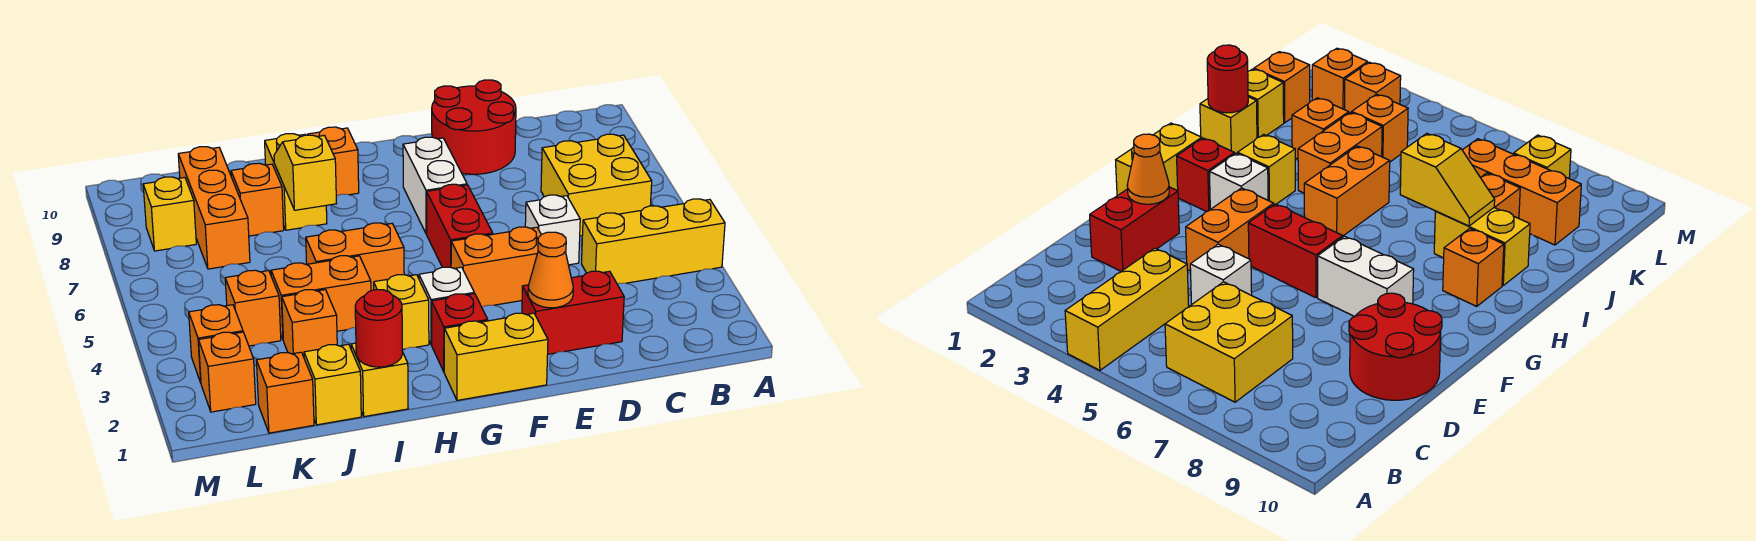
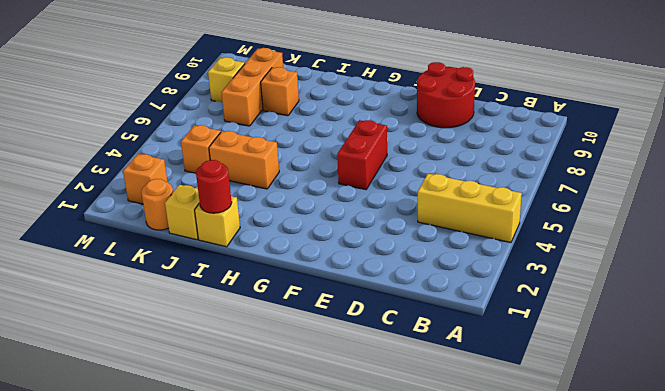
orange round brick K1 level 1 -> orange brick K1 level 1
none -> yellow brick B6:C7 level 1
none -> red brick D2:E2 level 1
none -> white brick D5 level 1

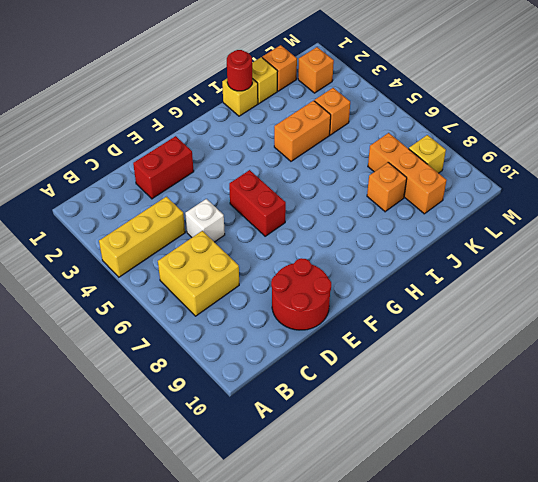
none -> orange brick E4:F4 level 1
none -> yellow brick F1:G1 level 1
none -> white brick F7:F8 level 1

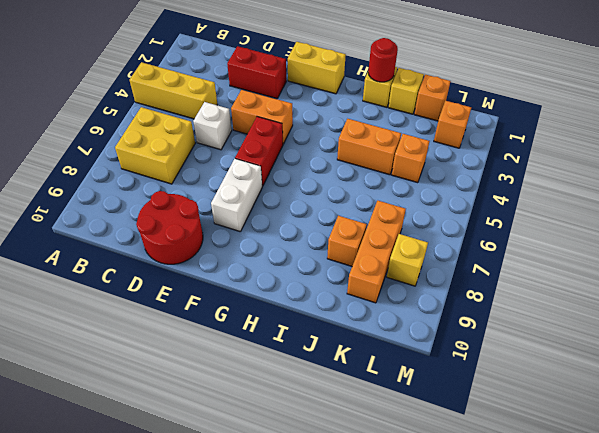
none -> red brick G2 level 1
none -> white brick G3 level 1
none -> yellow brick H3 level 1

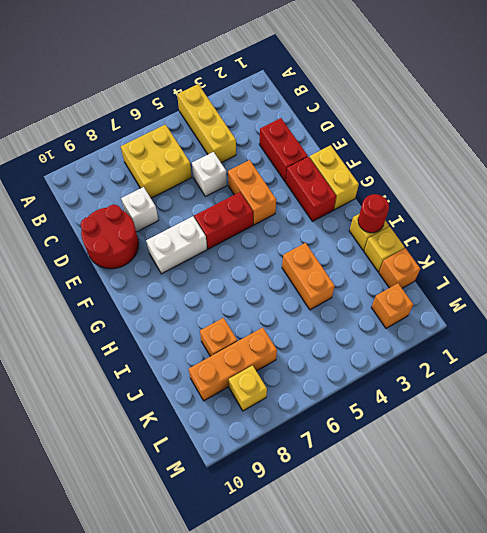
white brick D8 level 1 -> white brick G3 level 1
red brick F2:G2 level 1 -> red brick G2 level 1
none -> yellow brick H3 level 1
none -> orange brick H5:I5 level 1
none -> orange brick H9 level 1

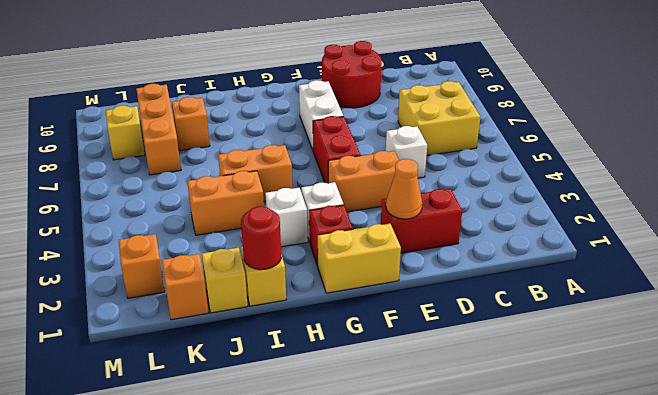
white brick H3 level 1 -> yellow brick H3 level 1
none -> yellow brick A4:C4 level 1
none -> orange brick H9 level 1
none -> yellow brick I8:I9 level 1

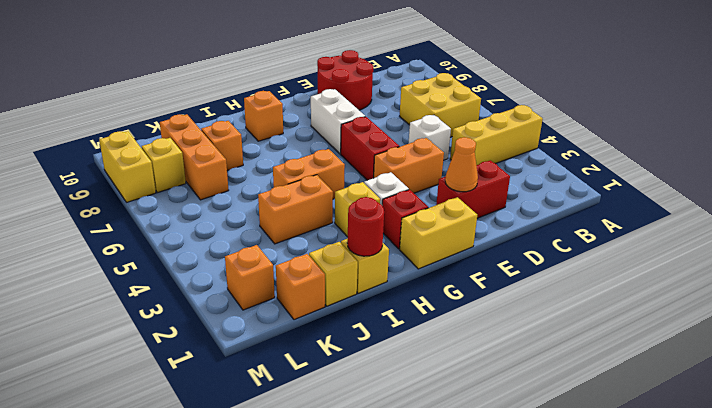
yellow brick M8:M9 level 1 -> yellow brick I8:I9 level 1
none -> orange brick J3 level 1
none -> orange brick K4 level 1
none -> orange brick L3 level 1

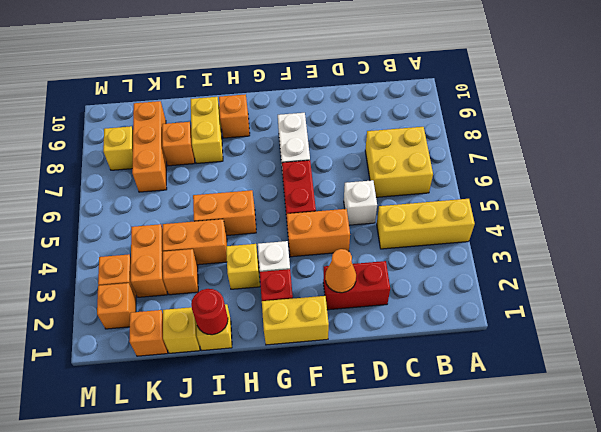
orange brick K3:K4 level 1 -> orange brick K4 level 1
none -> red round brick D9:E10 level 1
none -> yellow slope I7:I8 level 2 top 7

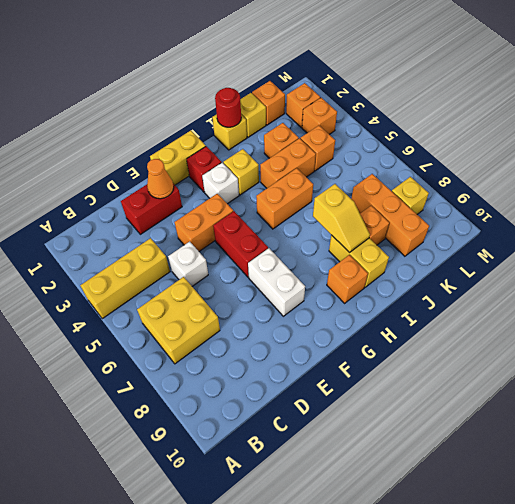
none -> red round brick D9:E10 level 1

